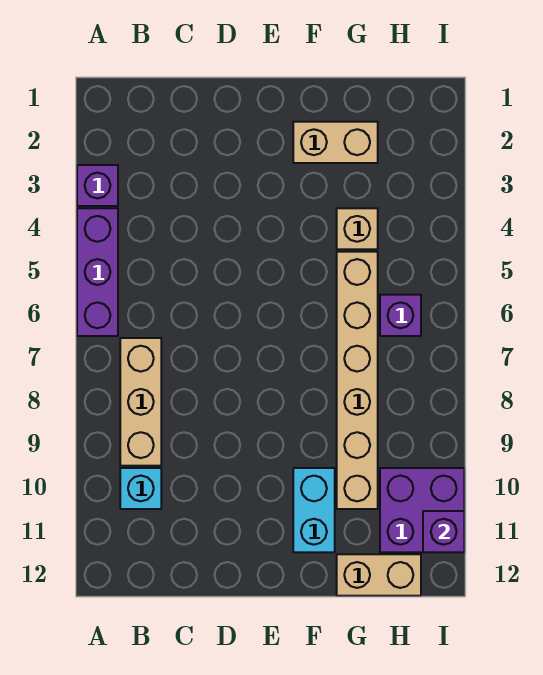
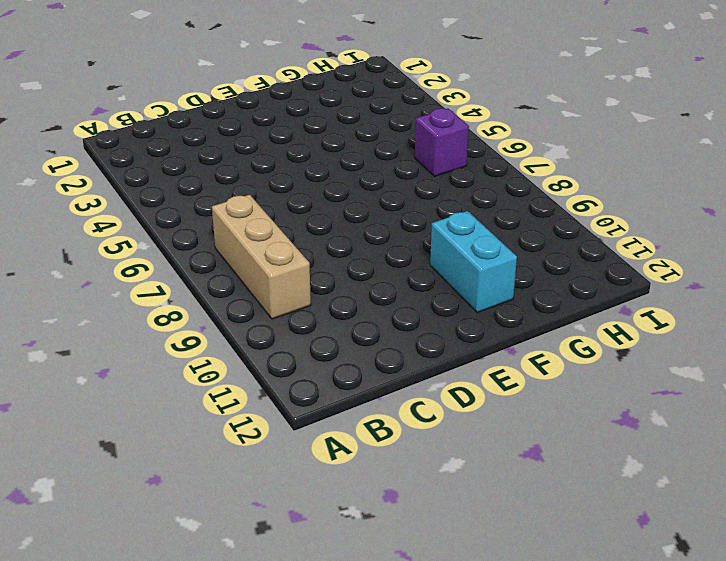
none -> purple brick A3 level 1
none -> purple brick A4:A6 level 1
none -> cyan brick B10 level 1

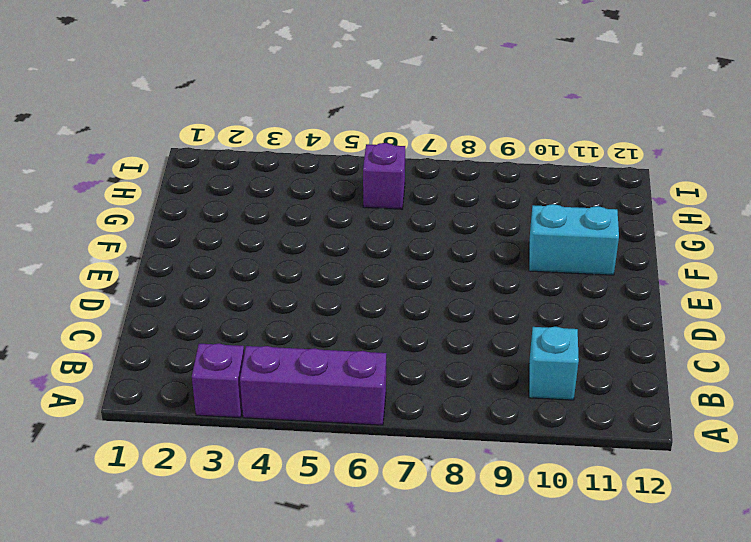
none -> tan brick B7:B9 level 1
none -> tan brick F2:G2 level 1
none -> tan brick G4 level 1

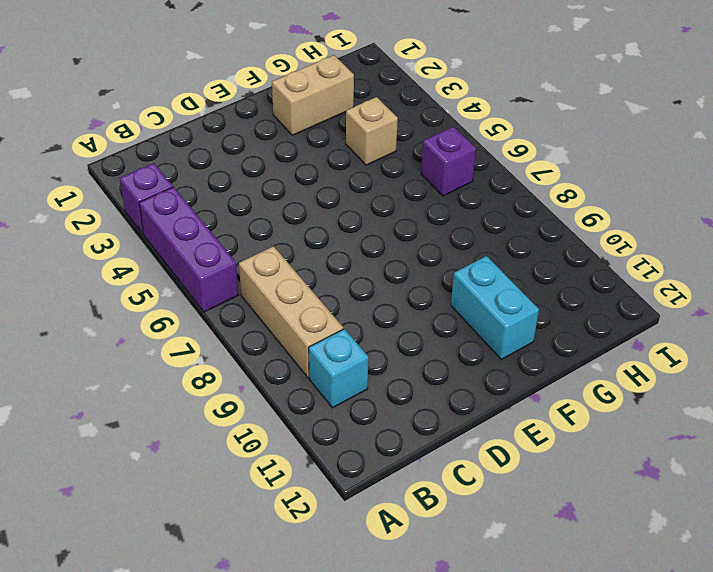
none -> tan brick G5:G10 level 1
none -> tan brick G12:H12 level 1
none -> purple brick H10:I11 level 1

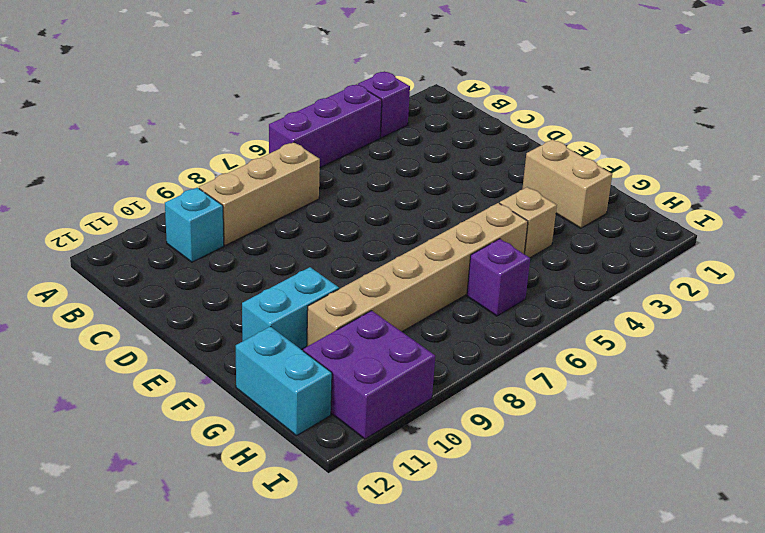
cyan brick G12:H12 level 1 -> tan brick G12:H12 level 1
none -> purple brick I11 level 2

